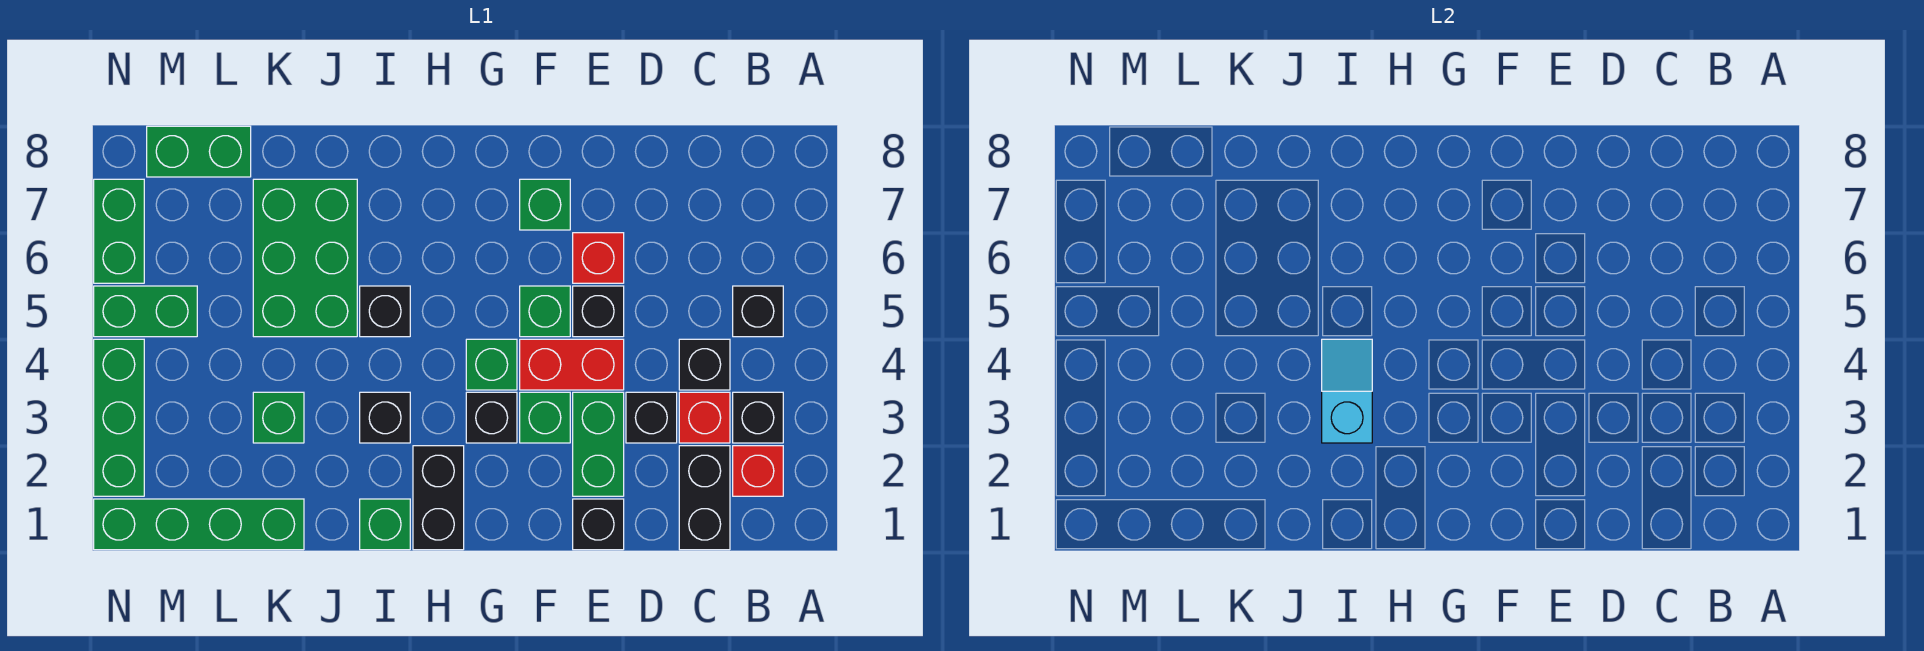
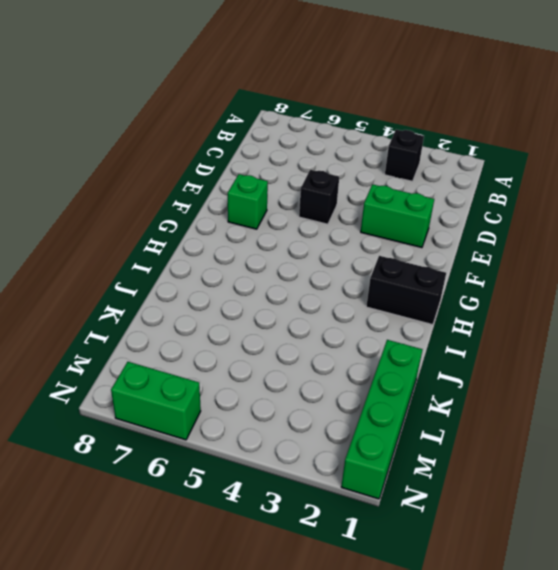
none -> red brick B2 level 1
none -> black brick B5 level 1
none -> black brick C1:C2 level 1

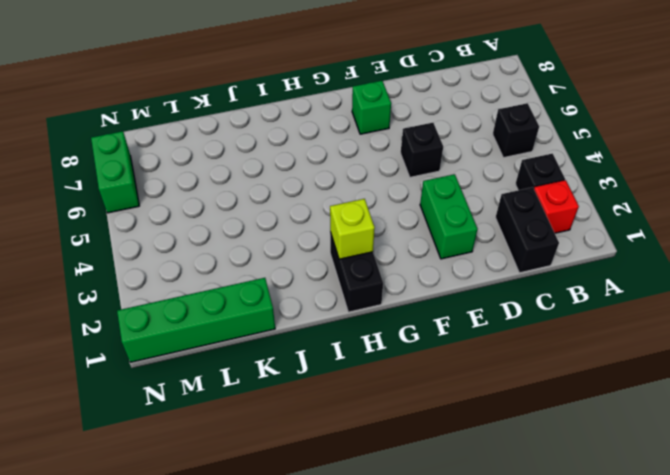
lime brick H2 level 2 -> none
none -> red brick C3 level 1
none -> black brick C4 level 1
none -> black brick D3 level 1

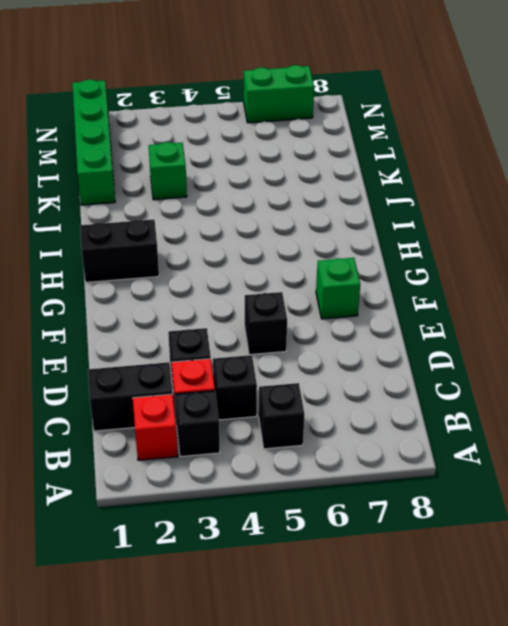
none -> black brick E1 level 1
none -> green brick E2:E3 level 1
none -> red brick E4:F4 level 1

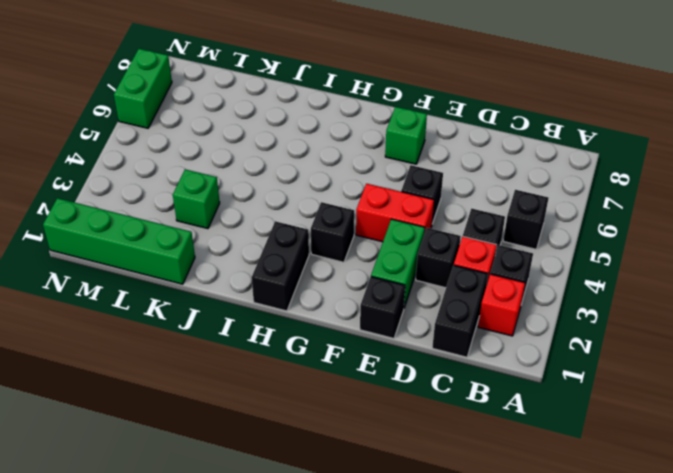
none -> red brick E6 level 1
none -> green brick F3 level 1
none -> green brick F5 level 1

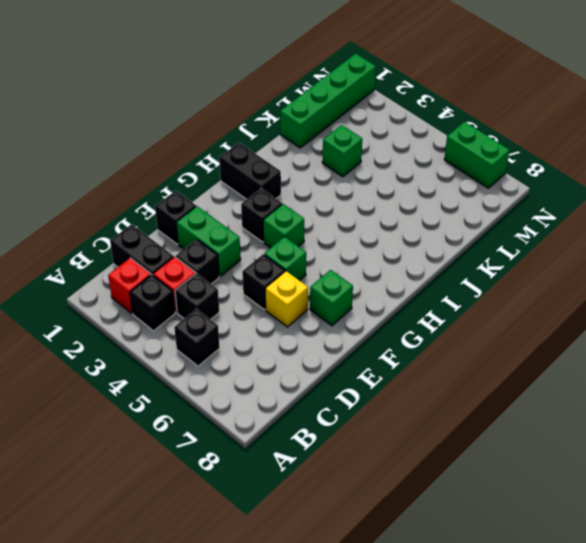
yellow brick E6 level 1 -> red brick E6 level 1
none -> red brick E4:F4 level 1
none -> green brick F3 level 1
none -> green brick I1 level 1

